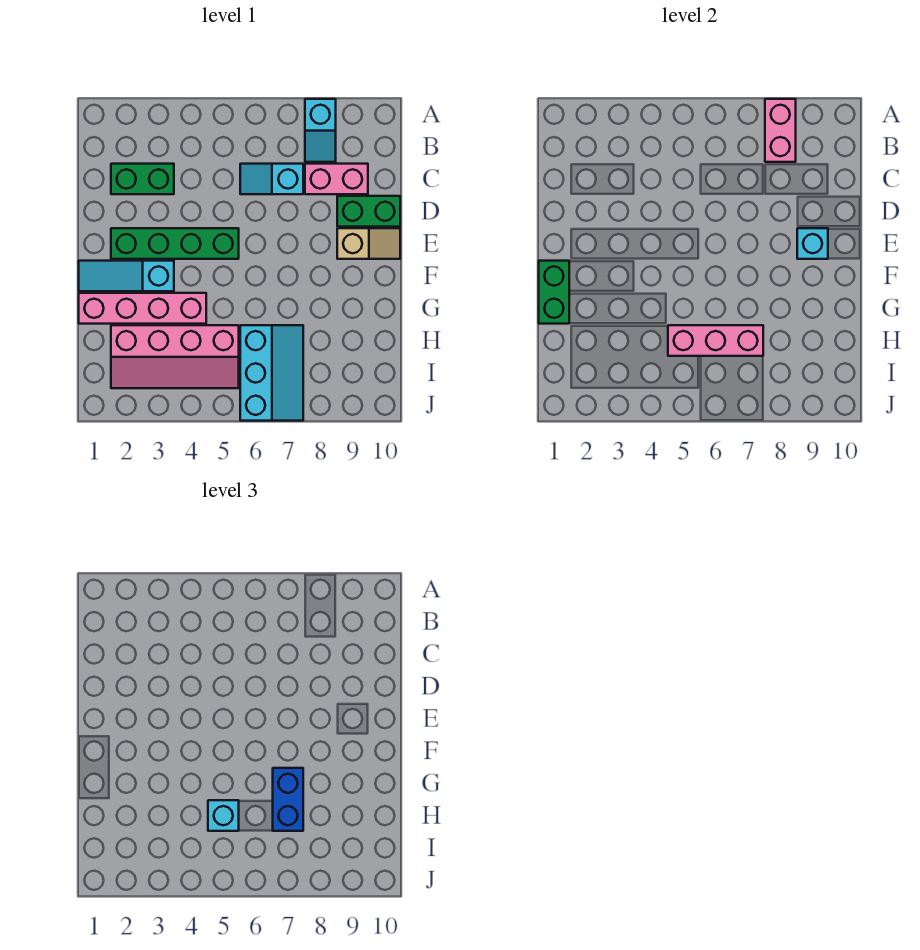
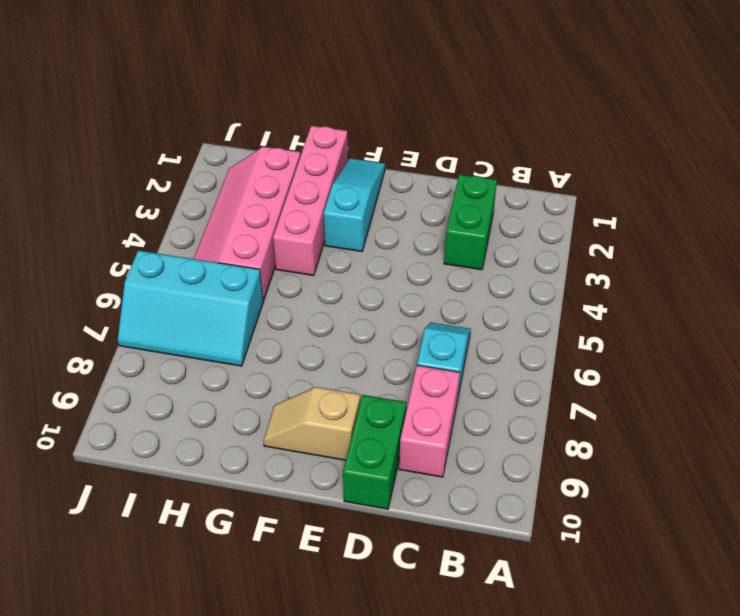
tan slope E9:F9 level 1 top E -> tan slope E9:E10 level 1 top 9
none -> cyan slope A8:B8 level 1 top A
none -> green brick E2:E5 level 1
none -> pink brick A8:B8 level 2

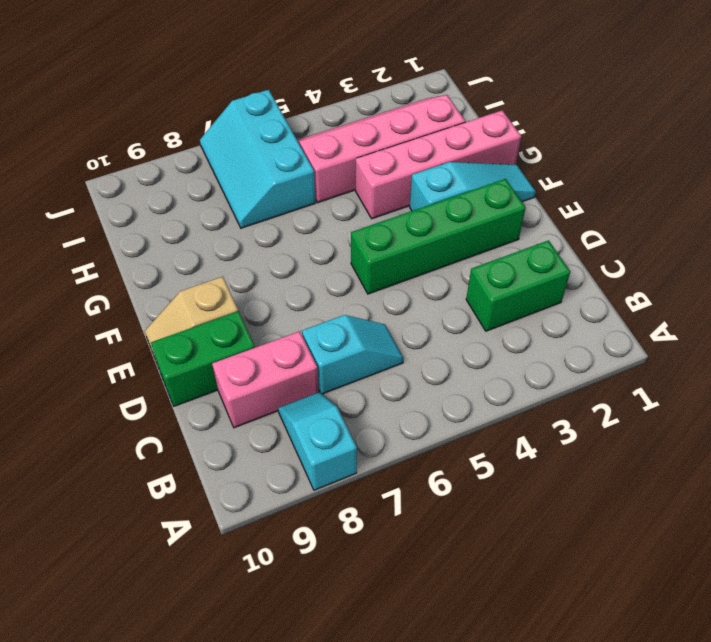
none -> pink brick A8:B8 level 2
none -> cyan brick E9 level 2
none -> green brick F1:G1 level 2

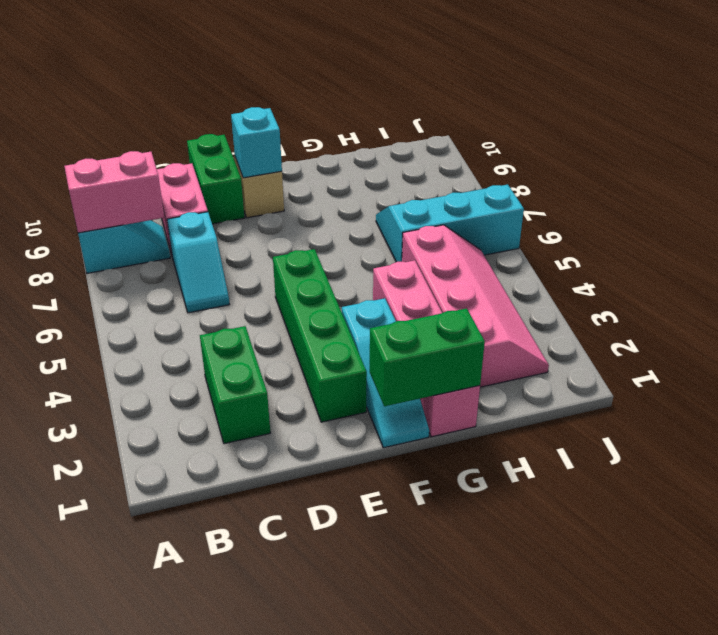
none -> pink brick H5:H7 level 2
none -> blue brick G7:H7 level 3
none -> cyan brick H5 level 3

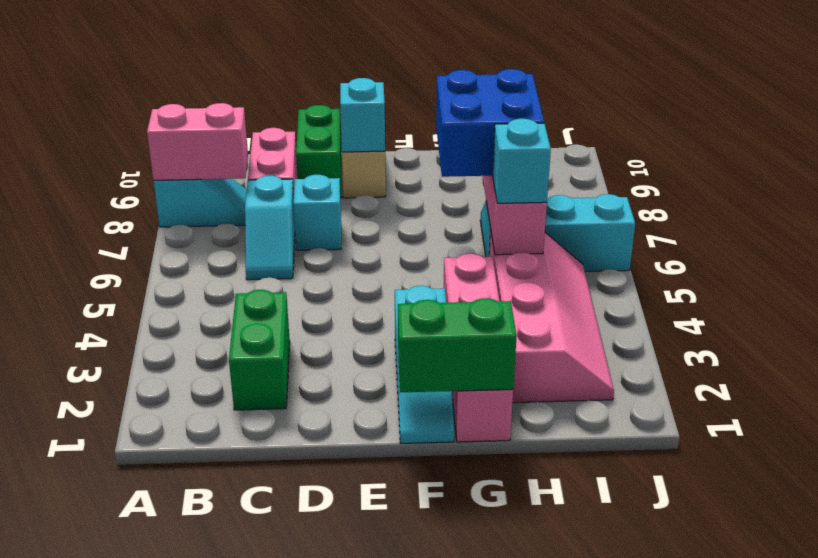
cyan brick D7 level 1 -> none
blue brick G6:H7 level 3 -> blue brick G7:H7 level 3
none -> green brick E2:E5 level 1

